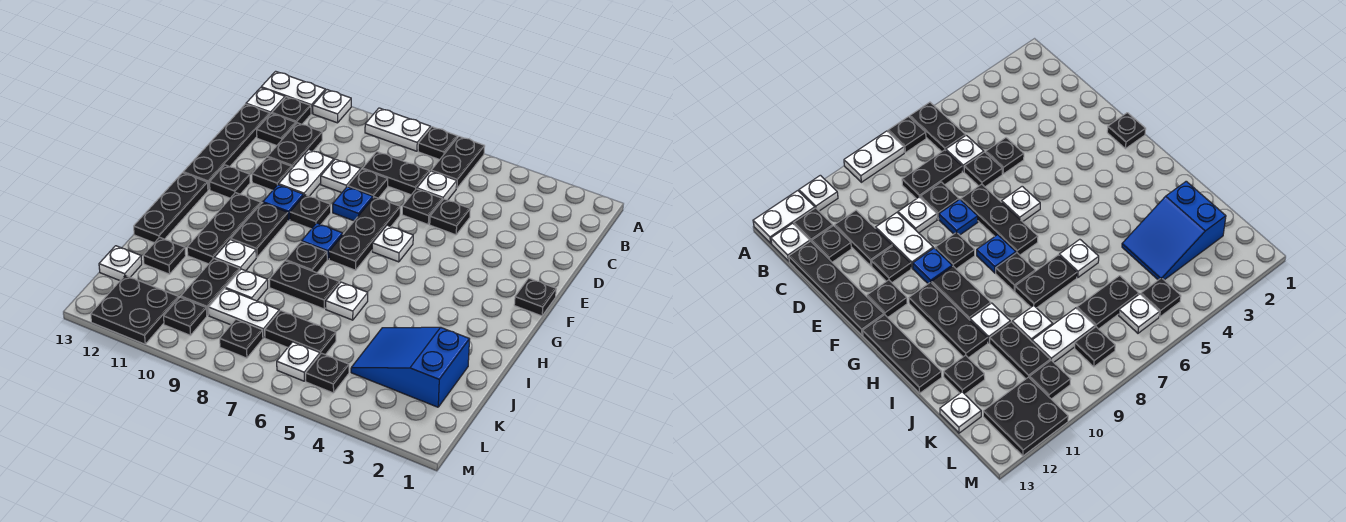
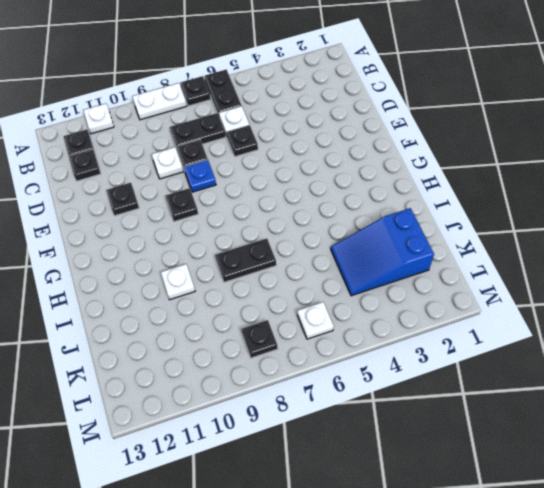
none -> white plate A12:A13 level 1
none -> white plate B13 level 1
none -> black plate C11:D11 level 1
none -> black plate C13:F13 level 1

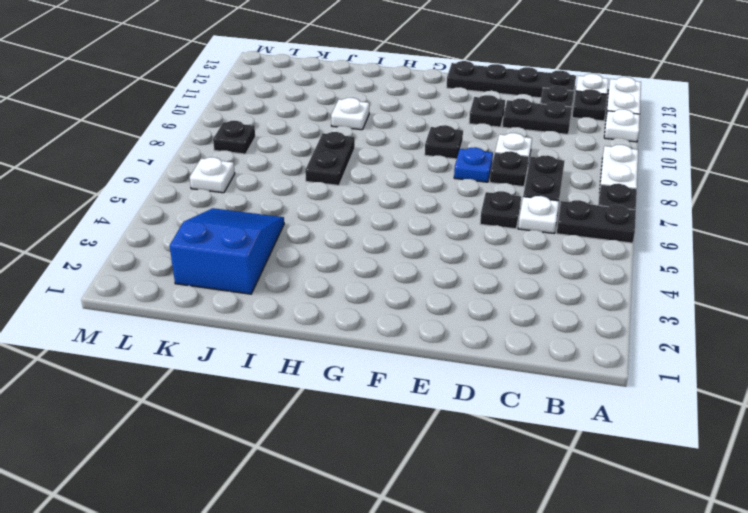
none -> black plate D5 level 1
none -> white plate D10:E10 level 1
none -> black plate E7:G7 level 1
none -> black plate F1 level 1

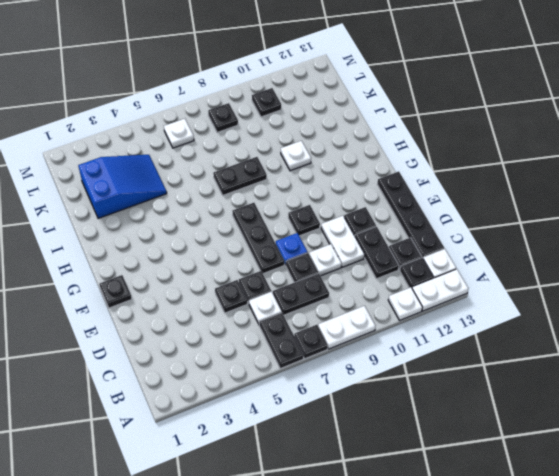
none -> white plate F6 level 1
none -> blue plate F10 level 1
none -> black plate F12 level 1
none -> blue plate G8 level 1

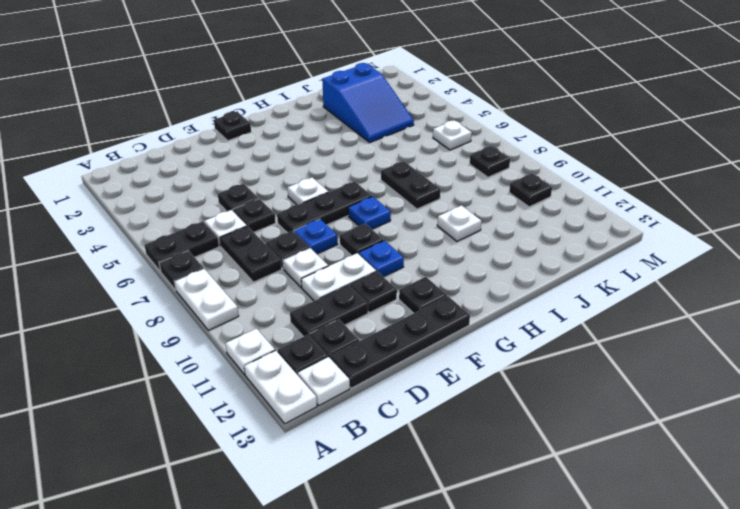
none -> black plate G10:H10 level 1
none -> black plate G11:I11 level 1
none -> black plate G13:I13 level 1
none -> black plate H8 level 1

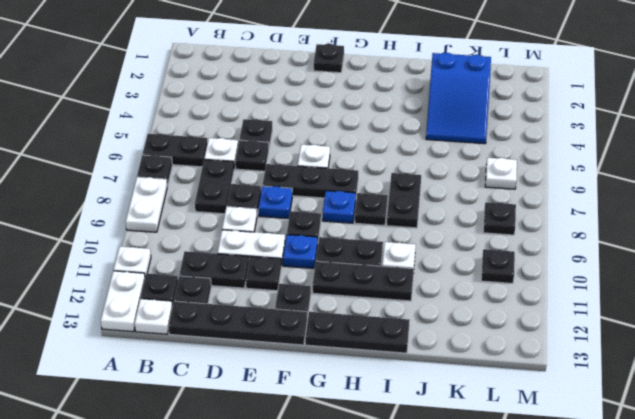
none -> white plate I6 level 1
none -> white plate J9 level 1
none -> black plate J10:K10 level 1
none -> black plate J12 level 1

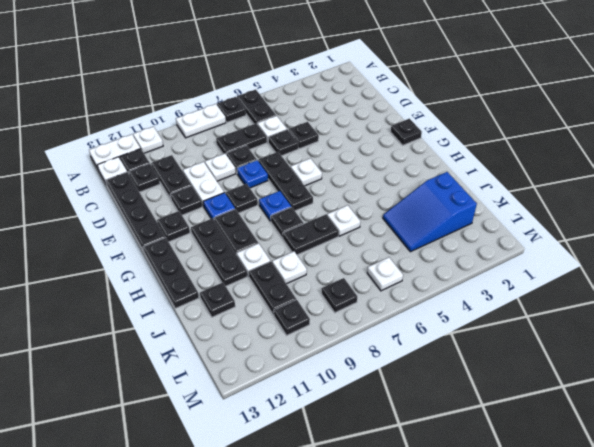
none -> black plate K6:K7 level 1
none -> white plate K8:K9 level 1
none -> white plate K13 level 1
none -> black plate L5 level 1

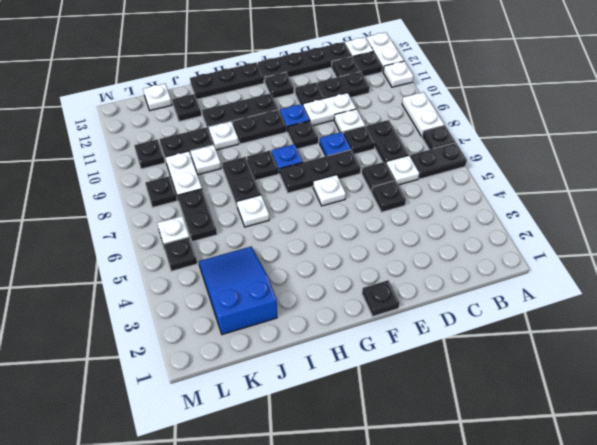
none -> black plate L11:M12 level 1

